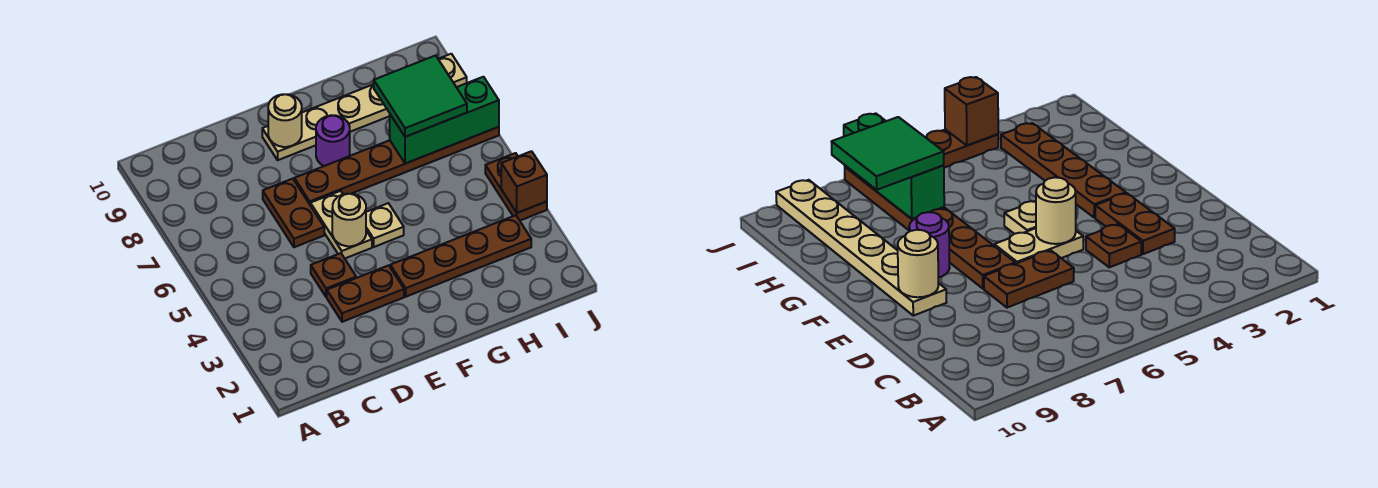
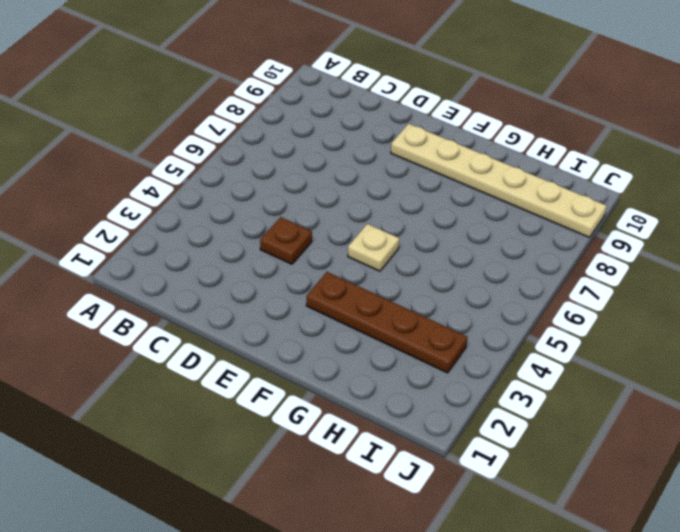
none -> brown plate D3:E3 level 1
none -> brown plate D6:D7 level 1
none -> tan plate E5:E6 level 1

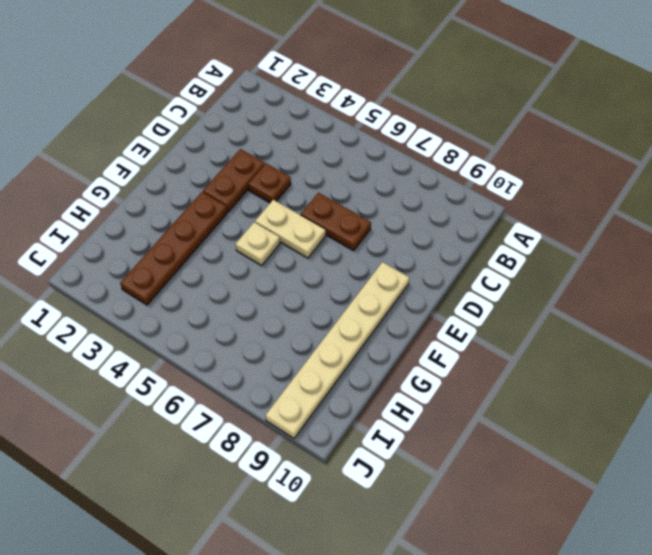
none -> brown plate E7:J7 level 1
none -> purple round brick F8 level 1
none -> brown plate J4:J5 level 1

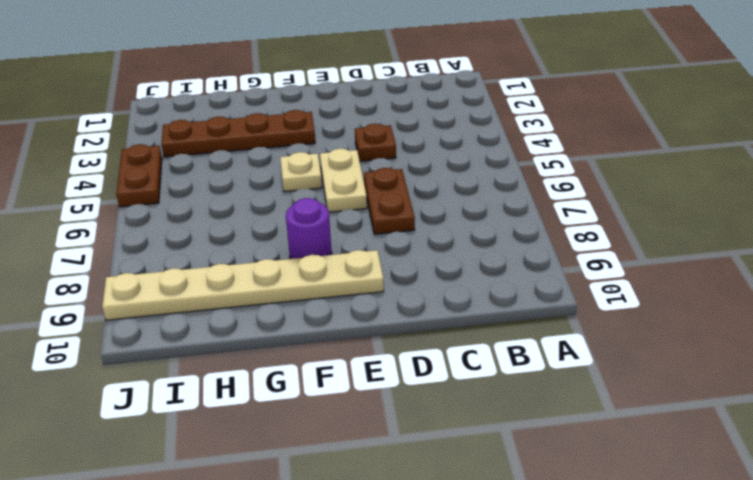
none -> brown plate D3:E3 level 1
none -> brown plate E7:J7 level 1
none -> tan round brick E5 level 2

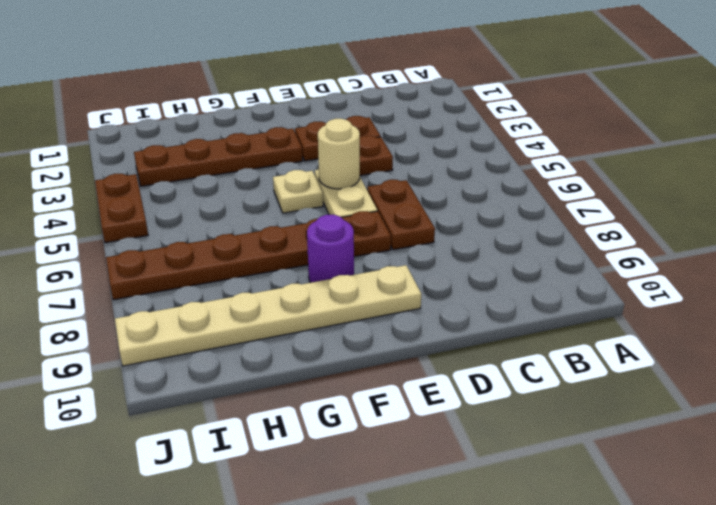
none -> tan round brick E9 level 2
none -> green brick H7:J7 level 2
none -> brown brick J4 level 2

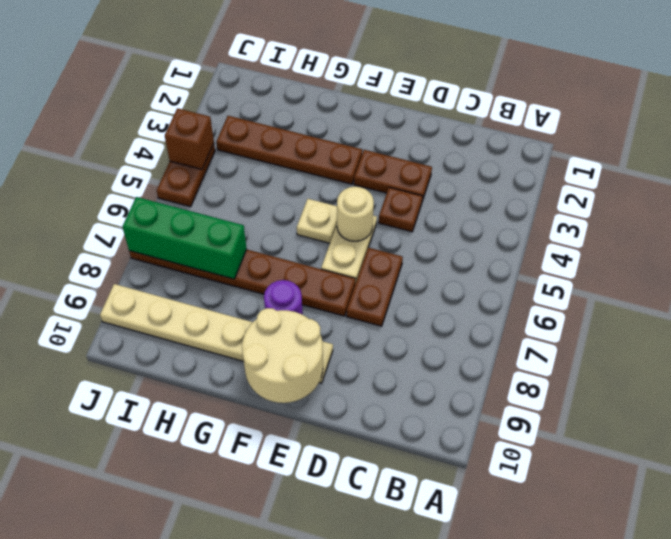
tan round brick E9:F10 level 2 -> tan round brick E9 level 2
none -> green tile H7:I8 level 3

